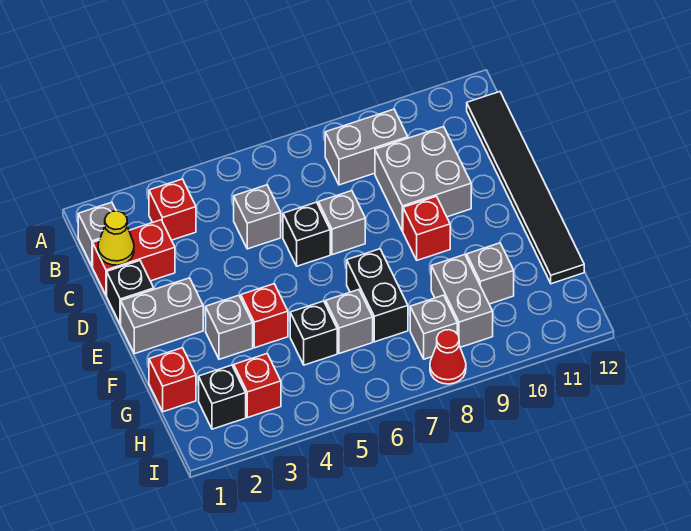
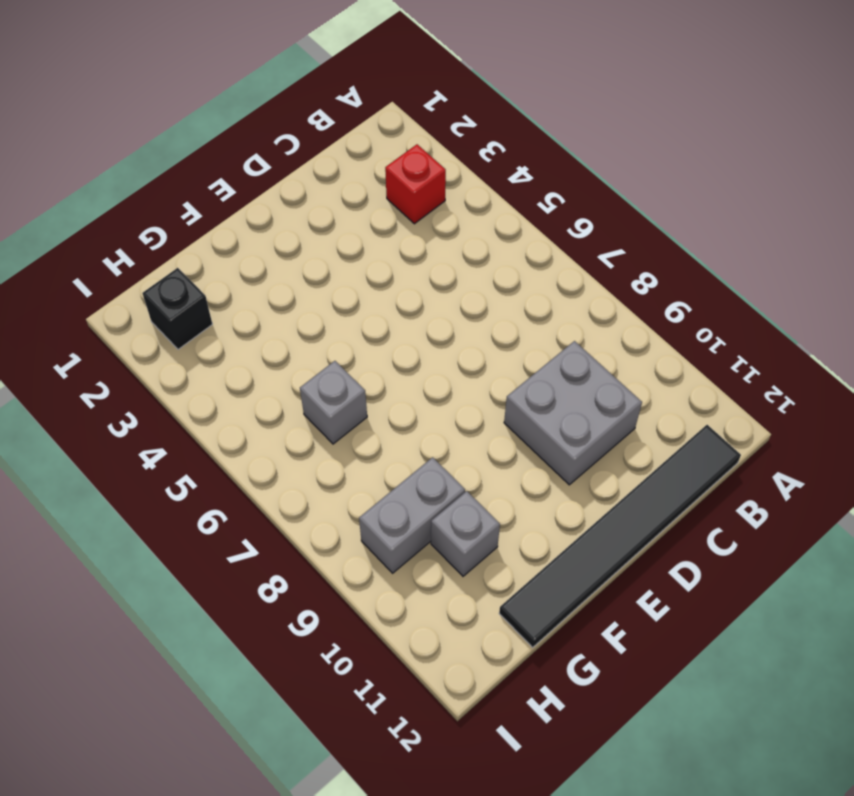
none -> grey brick B1 level 1
none -> grey brick B8:B9 level 1
none -> red brick C1:C2 level 1

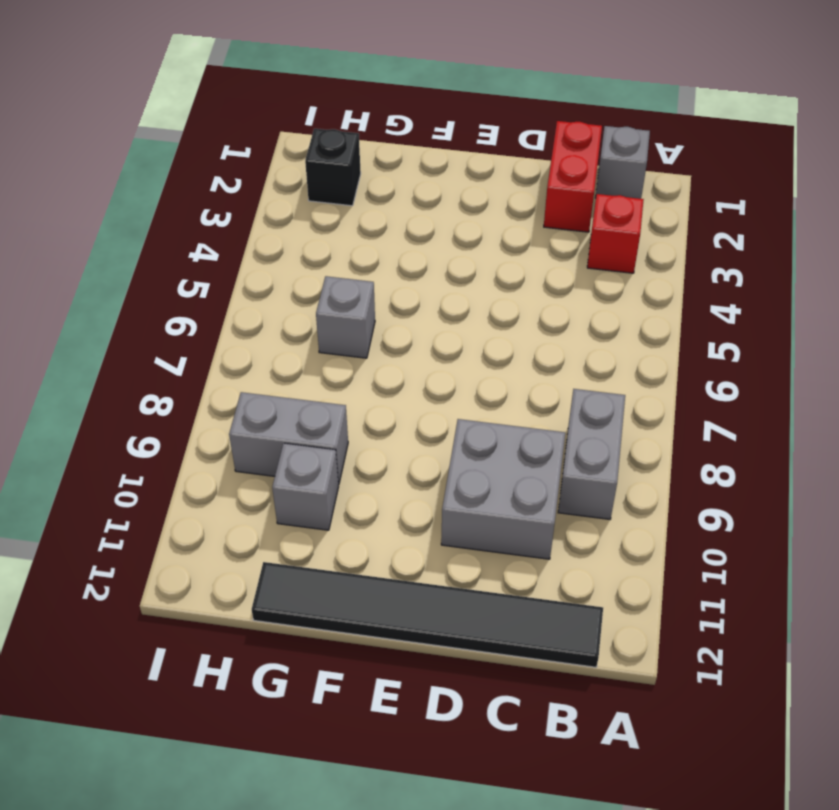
none -> grey brick C5 level 1
none -> black brick D1 level 1
none -> black brick D6 level 1

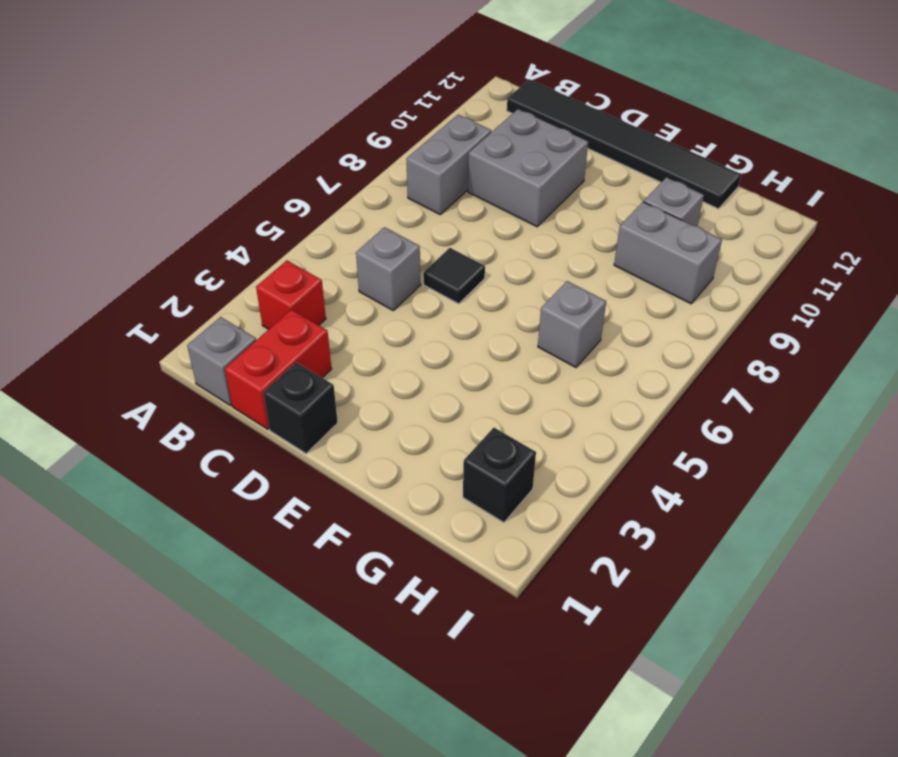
black tile D6 level 1 -> black brick D6 level 1
none -> grey brick D7 level 1
none -> grey brick E1:E2 level 1
none -> red brick E9 level 1

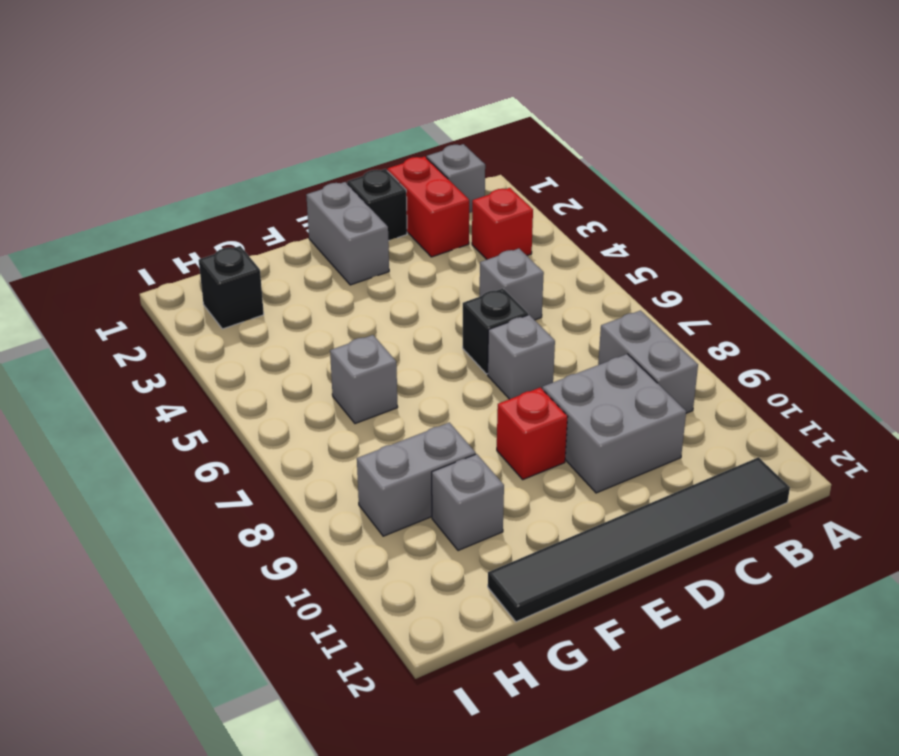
none -> grey brick F3 level 1
none -> red brick F4 level 1
none -> black brick F7:G7 level 1

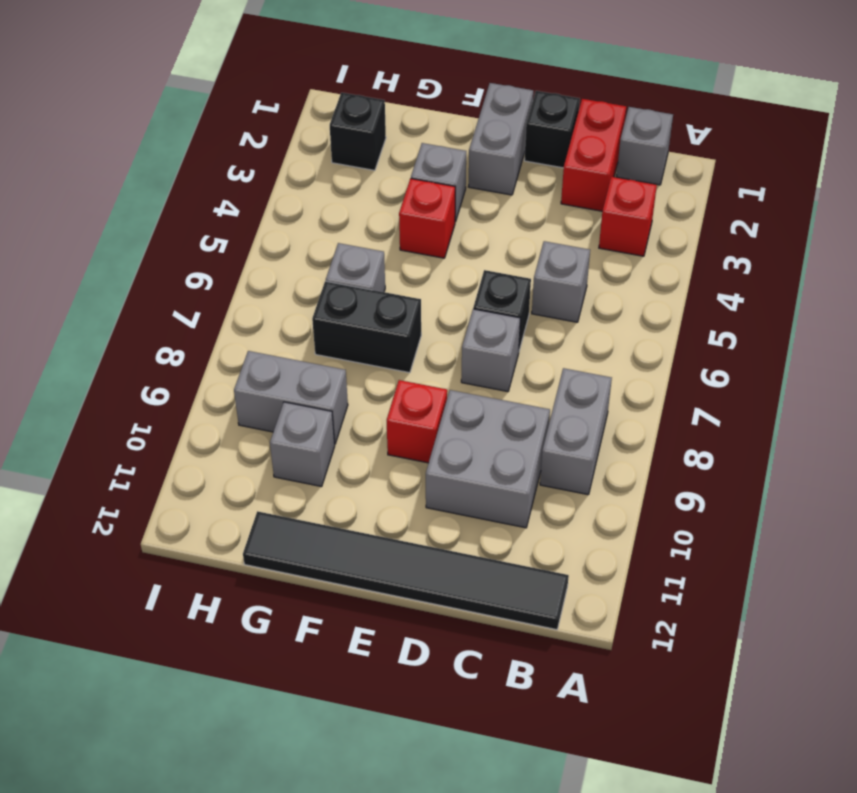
none -> red brick G1 level 1
none -> black brick G5 level 1
none -> red brick H3 level 1

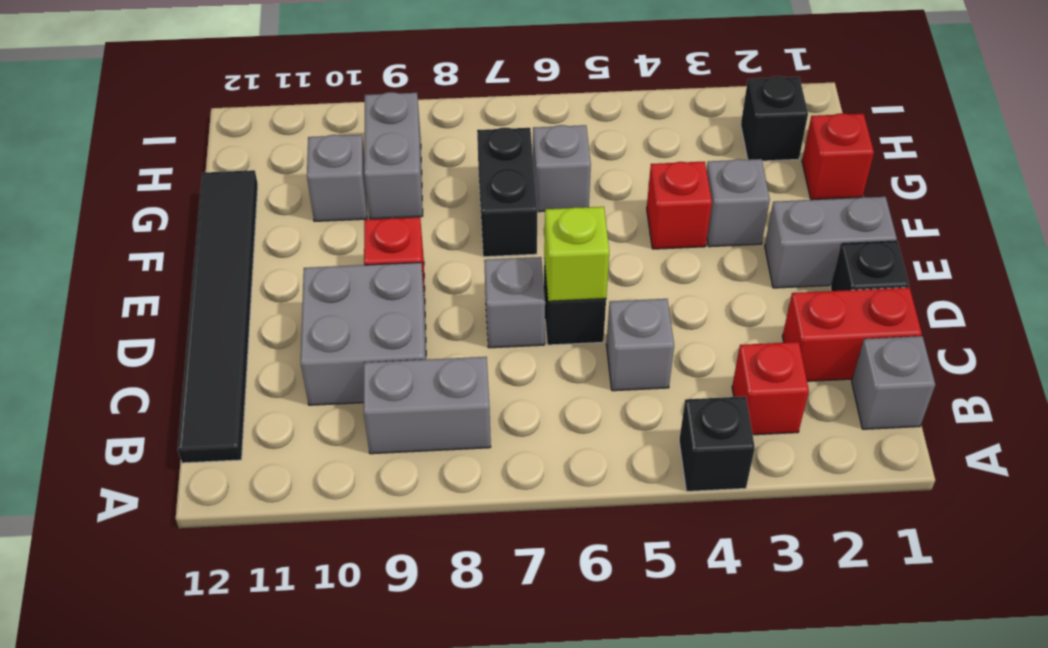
black brick A4 level 1 -> black brick G5 level 1
lime brick D6 level 2 -> none
none -> red brick H3 level 1
none -> grey brick H8 level 1
none -> red cone I8 level 1

